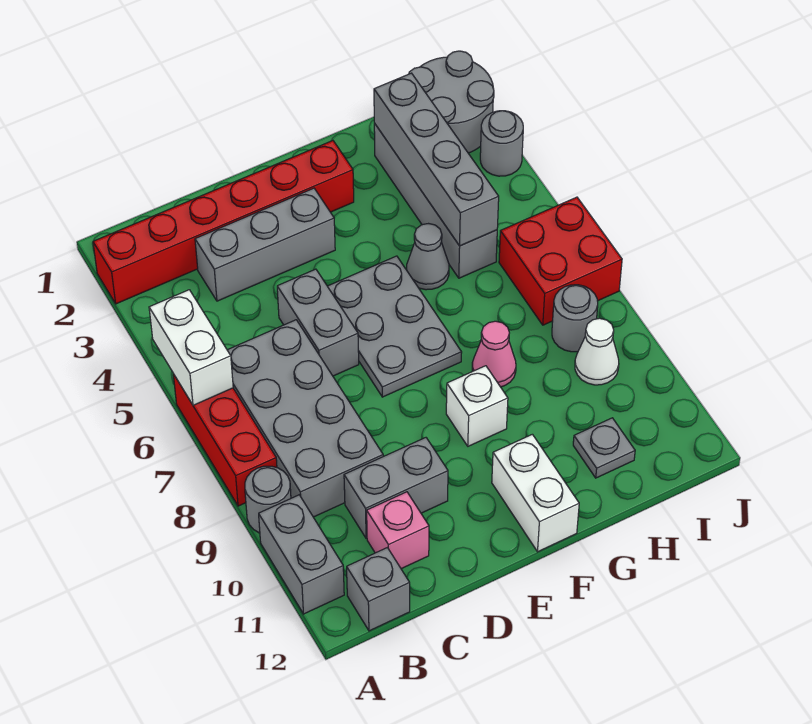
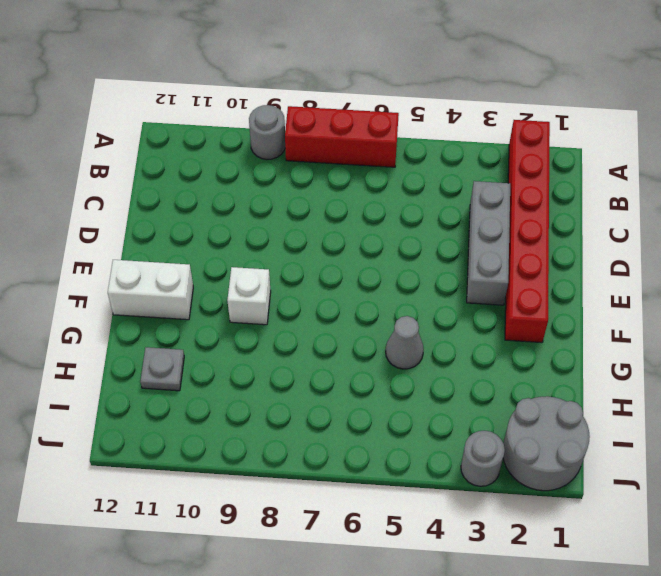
none -> grey brick A10:A11 level 1
none -> grey brick B6:C9 level 1
none -> grey brick B12 level 1

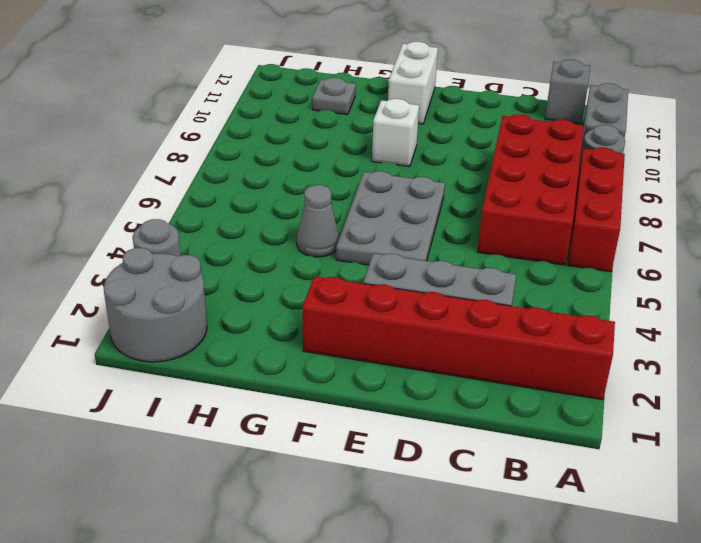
red brick B6:C9 level 1 -> grey brick B6:C9 level 1
none -> grey brick C10:D10 level 1
none -> pink brick C11 level 1
none -> grey brick D5:D6 level 1

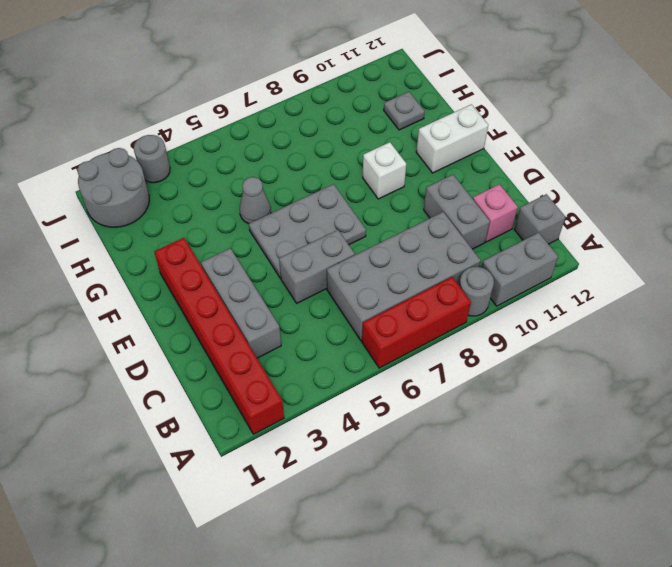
none -> pink cone G8 level 1
none -> grey brick H2:H5 level 1
none -> red brick I6:J7 level 1

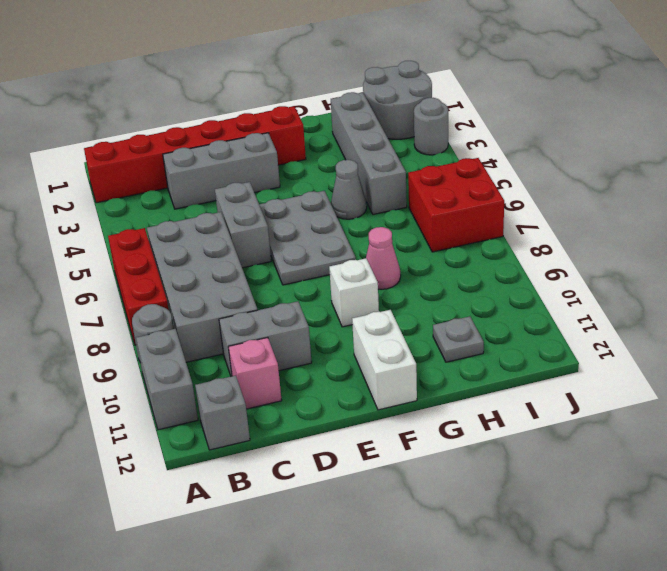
none -> grey round brick I8 level 1
none -> white cone I9 level 1
none -> white brick A5:A6 level 2

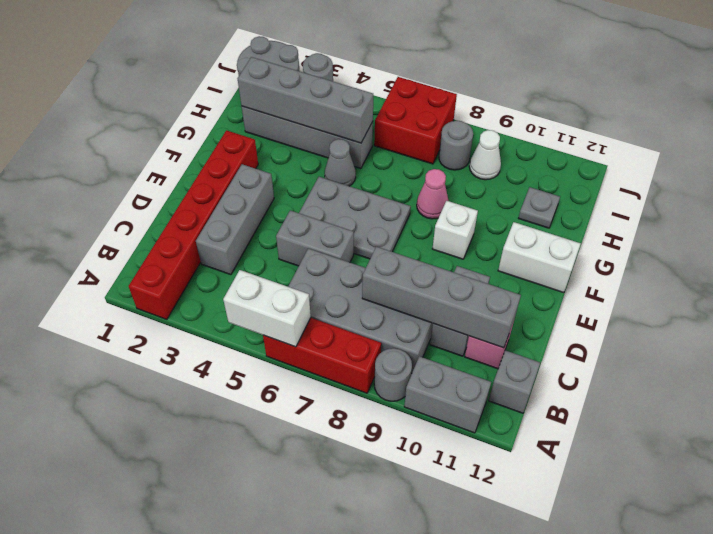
grey brick C8:C11 level 2 -> none

